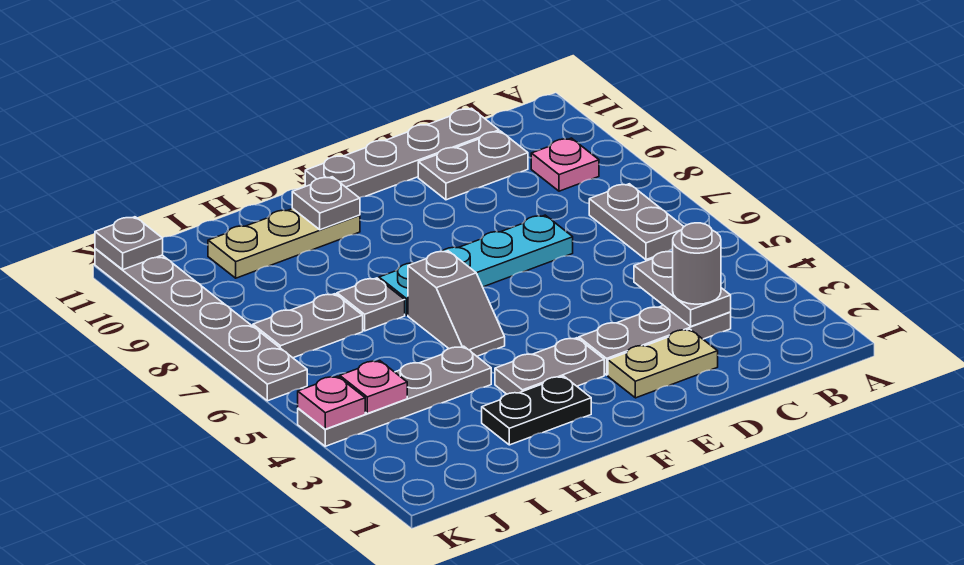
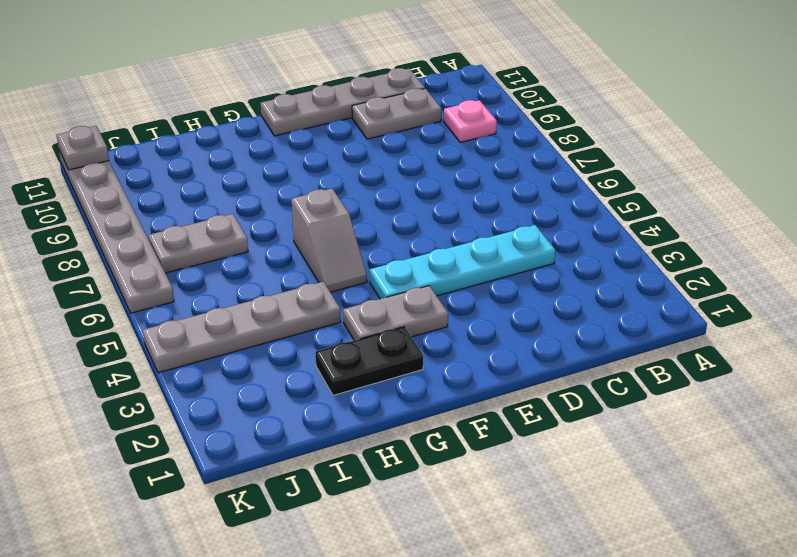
cyan plate C4:F4 level 1 -> cyan plate D7:G7 level 1
none -> grey plate B6:B7 level 1
none -> grey plate C3:E3 level 1
none -> tan plate D2:E2 level 1

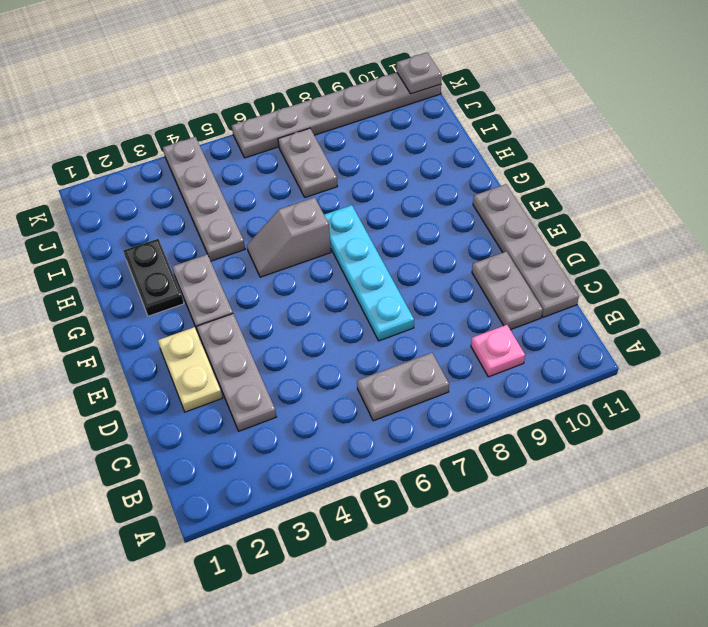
none -> tan plate G10:I10 level 1
none -> grey plate H7 level 1
none -> grey plate C3:C4 level 2

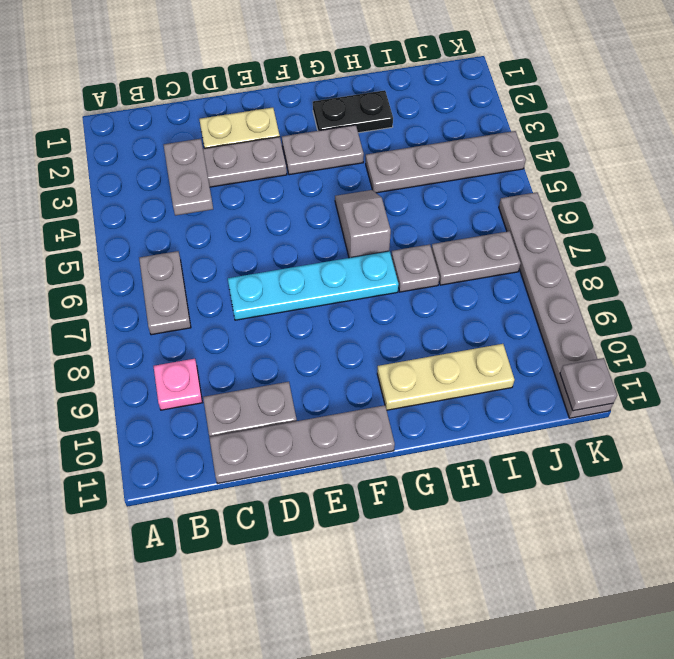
none -> grey plate G10 level 2
none -> pink plate J4 level 2
none -> pink plate K4 level 2

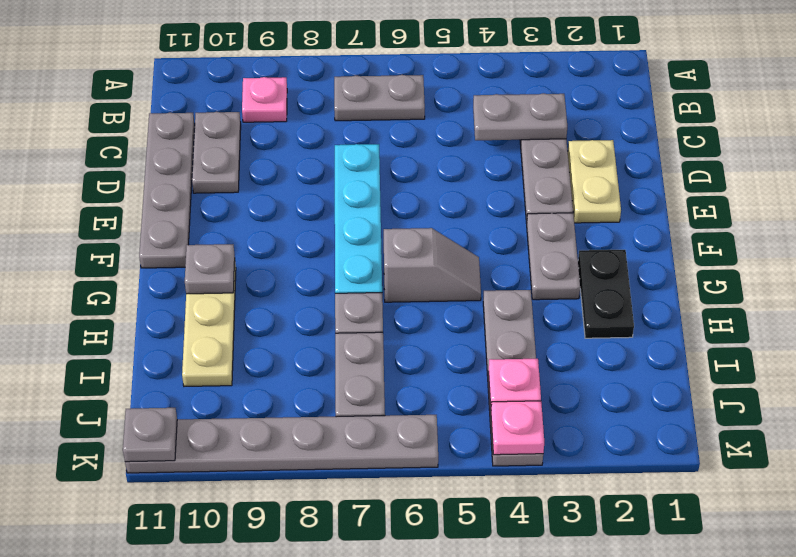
none -> grey round brick C3 level 3

